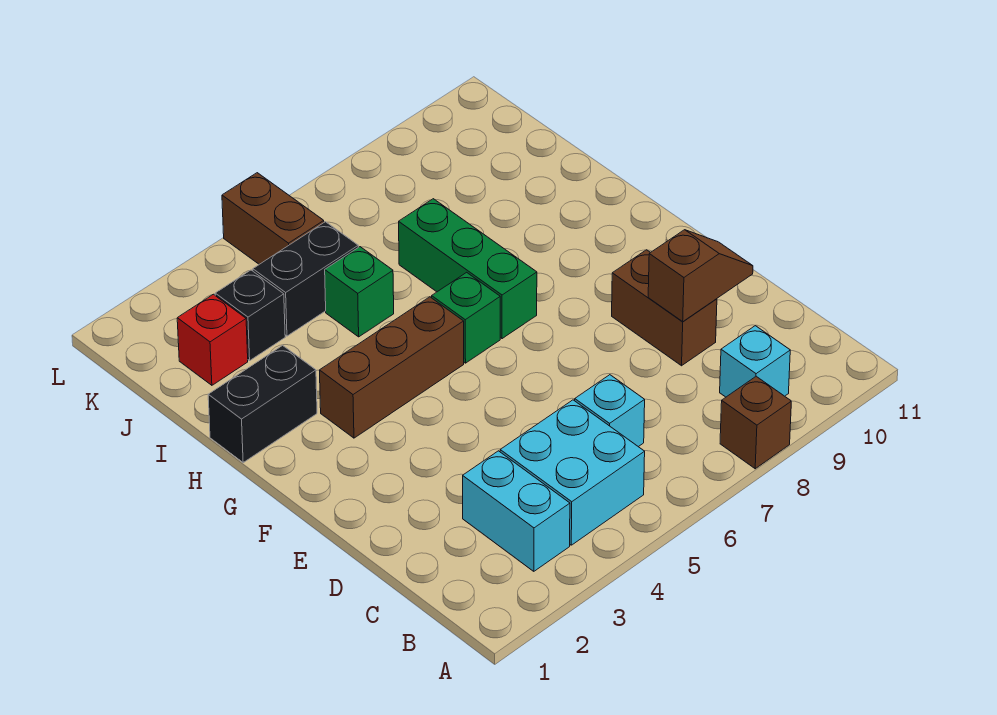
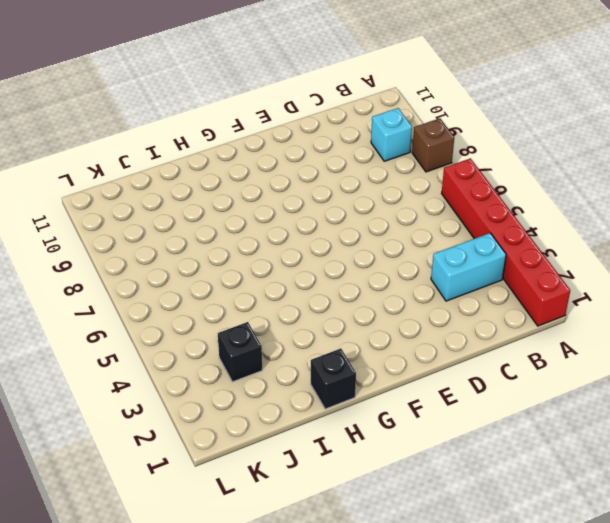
red brick A1:A6 level 1 -> none
black brick H1 level 1 -> black brick H1:H2 level 1
none -> cyan brick B4:C5 level 1
none -> cyan brick C6 level 1
none -> brown brick D9:E9 level 1

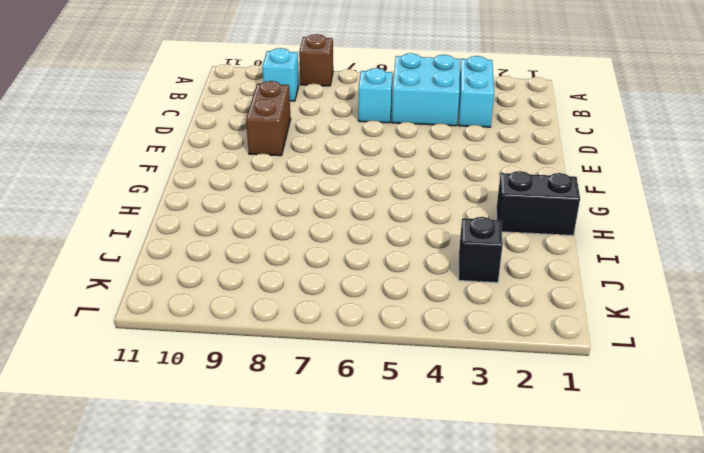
none -> brown brick G3:G5 level 1
none -> green brick G6 level 1
none -> green brick G7:I7 level 1

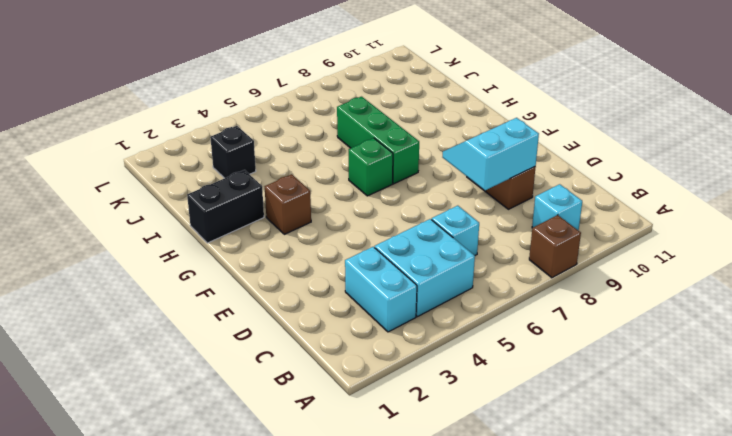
cyan slope D8:E9 level 2 top D -> brown slope D9:D10 level 2 top 9
brown brick G3 level 1 -> brown brick G3:G5 level 1
none -> green brick I5 level 1
none -> red brick J2 level 1
none -> black brick J4:J5 level 1

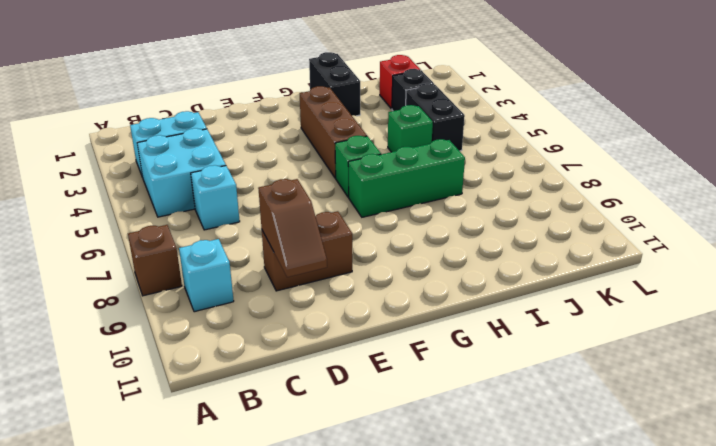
none -> brown brick K5:L5 level 1

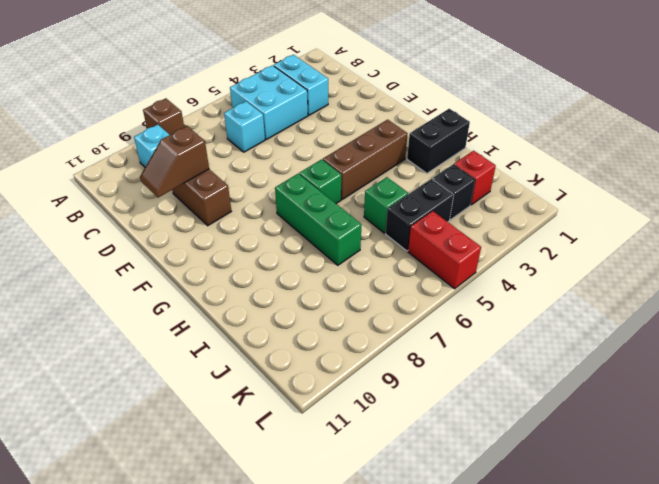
red brick K5:L5 level 1 -> brown brick K5:L5 level 1

